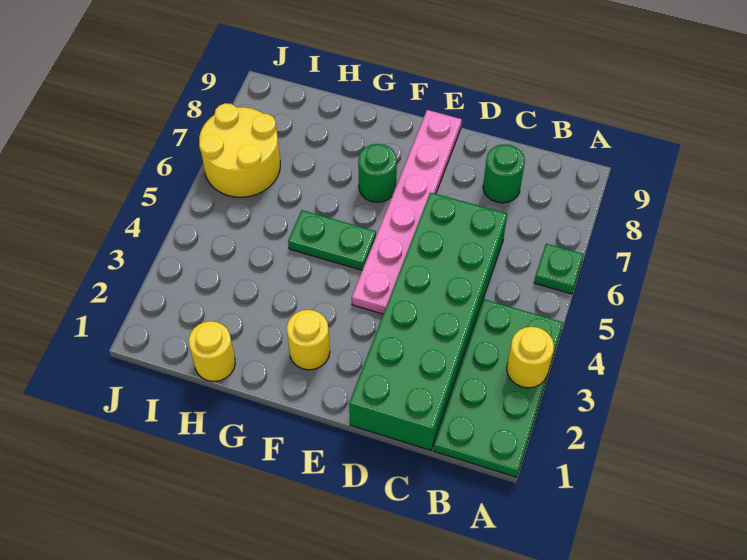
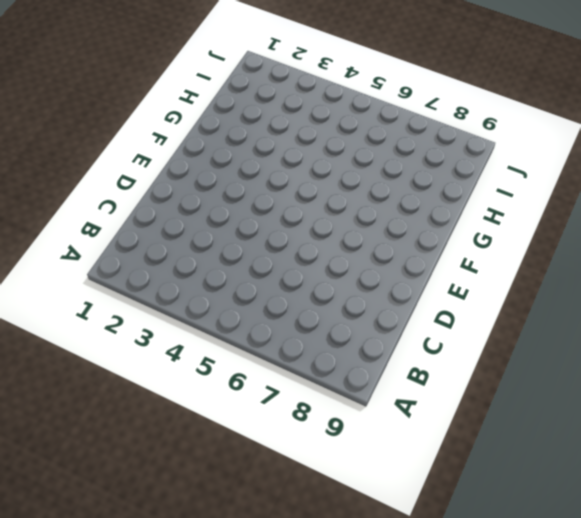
none -> green plate A1:B4 level 1
none -> green plate A6 level 1

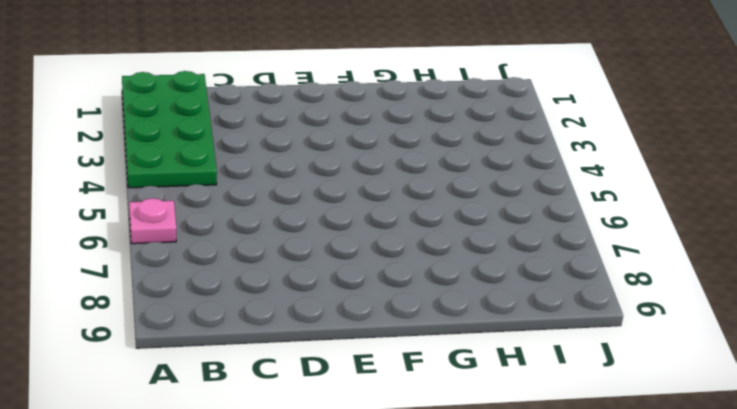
pink plate A6 level 1 -> green plate A6 level 1
none -> green brick C1:D6 level 1
none -> green round brick C8 level 1

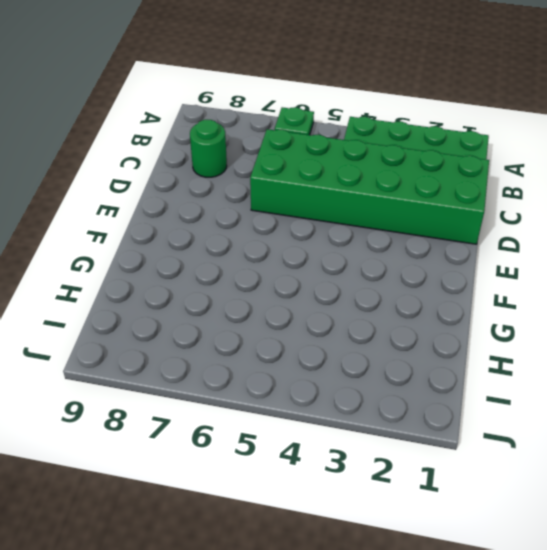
none -> pink plate E4:E9 level 1
none -> yellow round brick F2 level 1

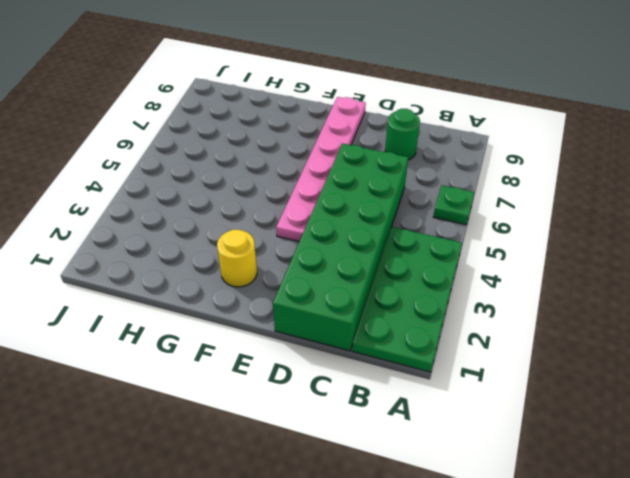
none -> green plate F5:G5 level 1
none -> green round brick F7 level 1

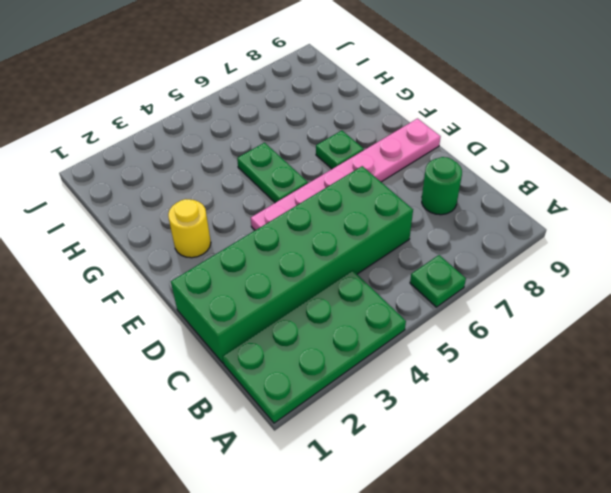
green plate F7 level 1 -> green round brick F7 level 1
none -> yellow round brick H1 level 1
none -> yellow round brick I6:J7 level 1

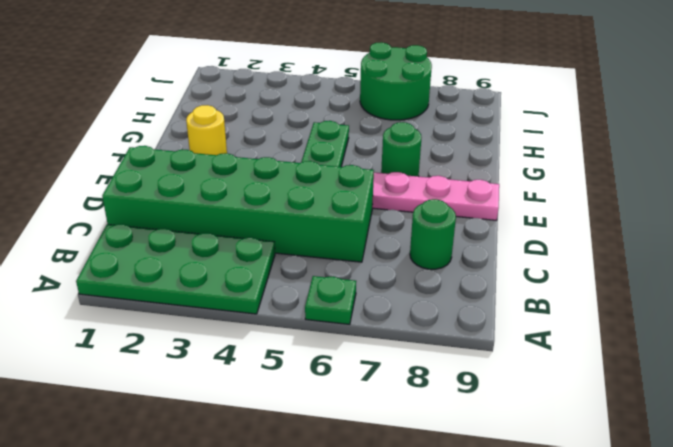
green round brick I6:J7 level 1 -> yellow round brick I6:J7 level 1
none -> yellow round brick H1 level 1
none -> yellow round brick A3 level 2

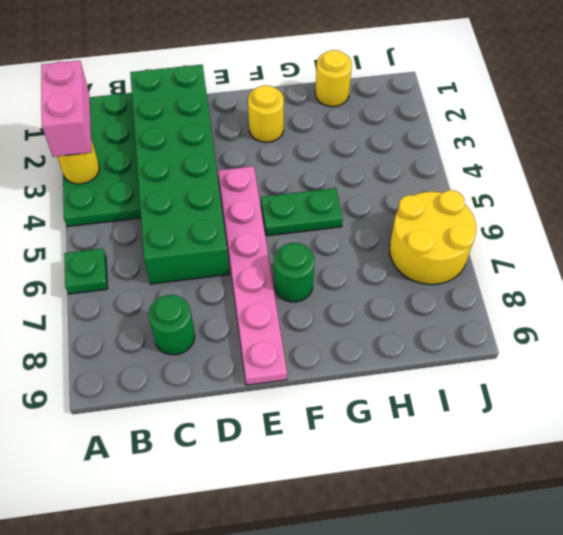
pink brick A2:A3 level 3 -> none

